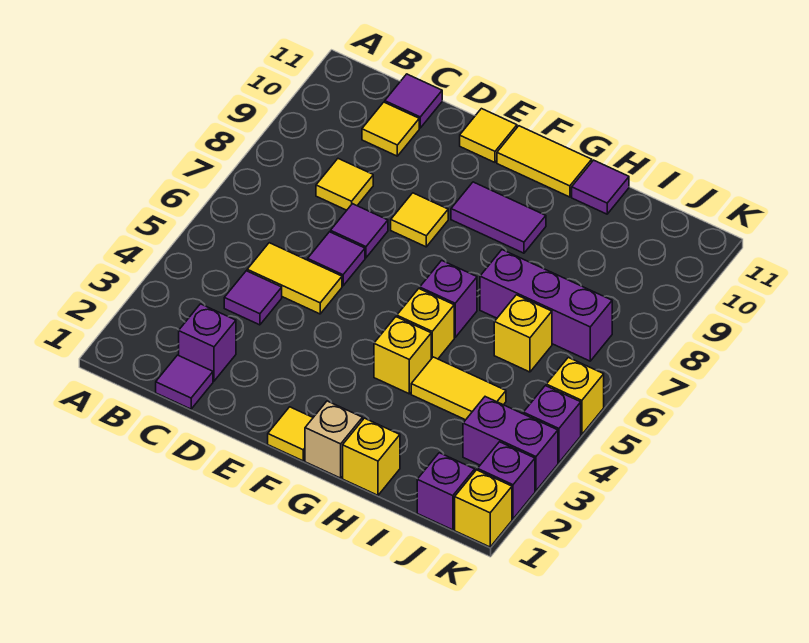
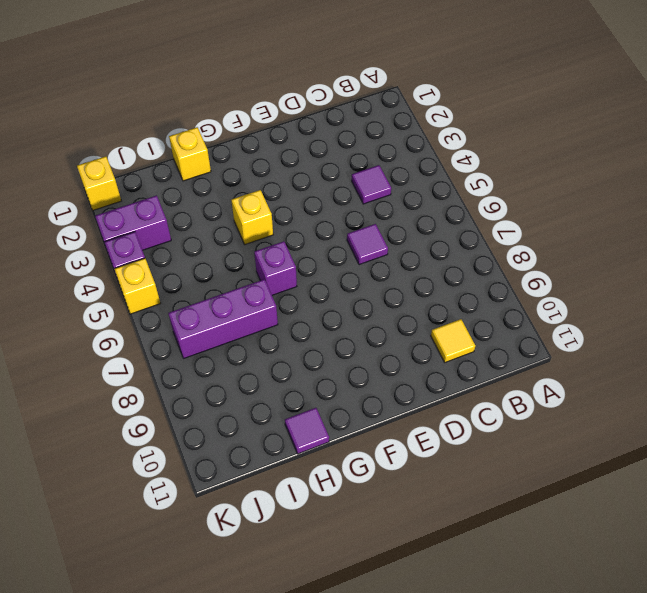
none -> purple tile C1 level 1
none -> purple brick C2 level 1
none -> yellow tile C5:D5 level 1

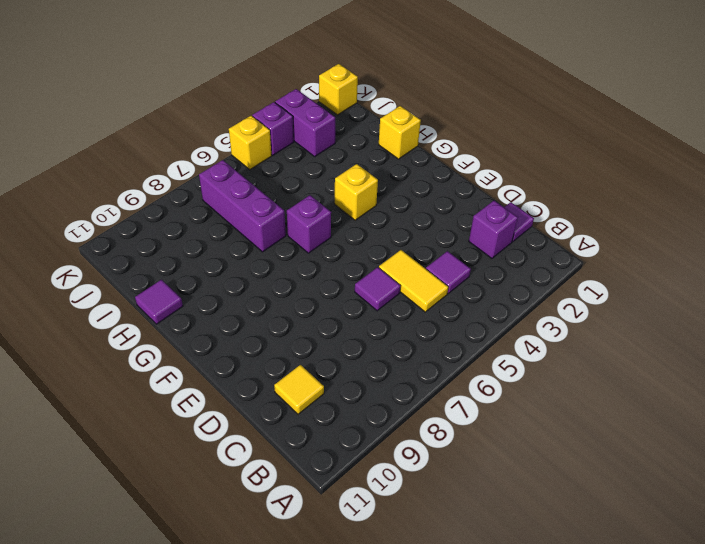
none -> yellow tile C8 level 1
none -> purple tile C11 level 1
none -> purple tile D7 level 1

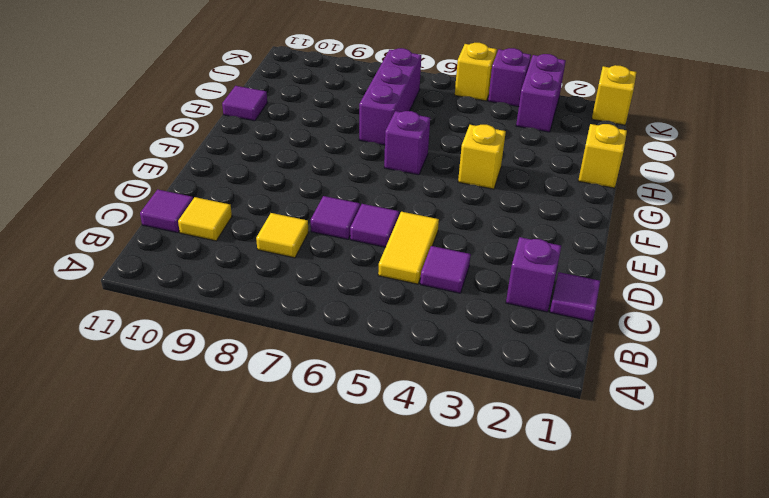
none -> yellow tile E8 level 1
none -> yellow tile E11 level 1
none -> yellow tile F1 level 1

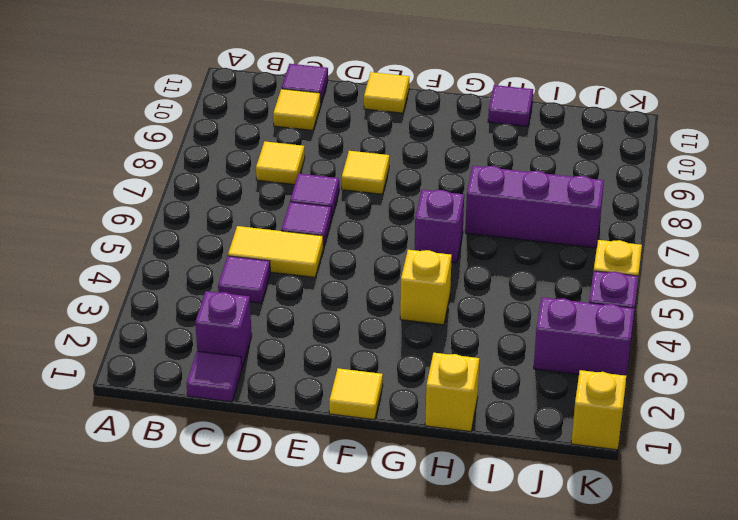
none -> purple tile F9:G9 level 1
none -> yellow tile F11:G11 level 1
none -> tan brick G1 level 1

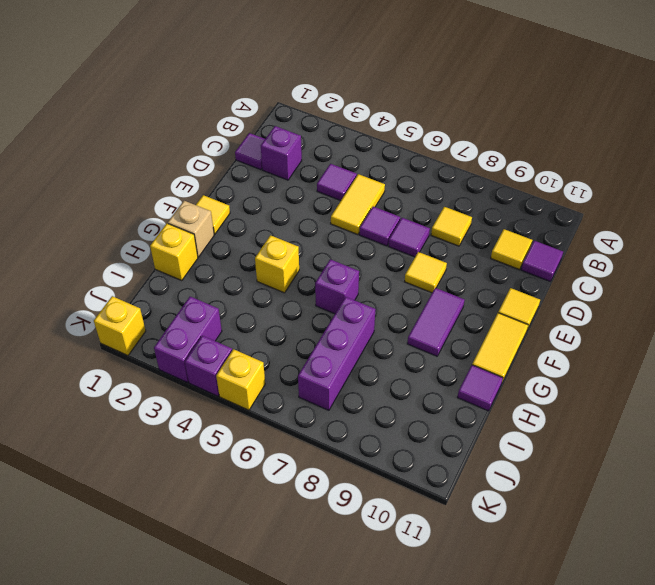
none -> yellow brick G5 level 1
none -> yellow tile H4:I4 level 1
none -> yellow brick I6 level 1

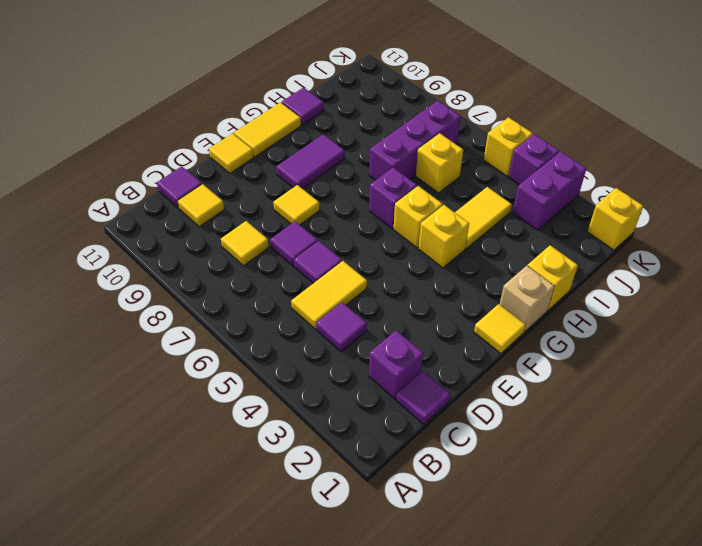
none -> purple brick J1 level 1
none -> purple brick K2 level 1

